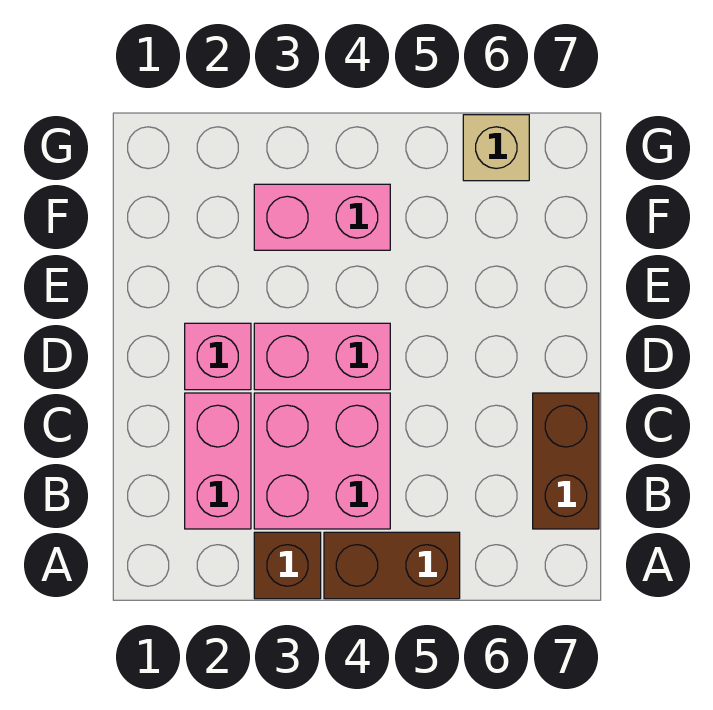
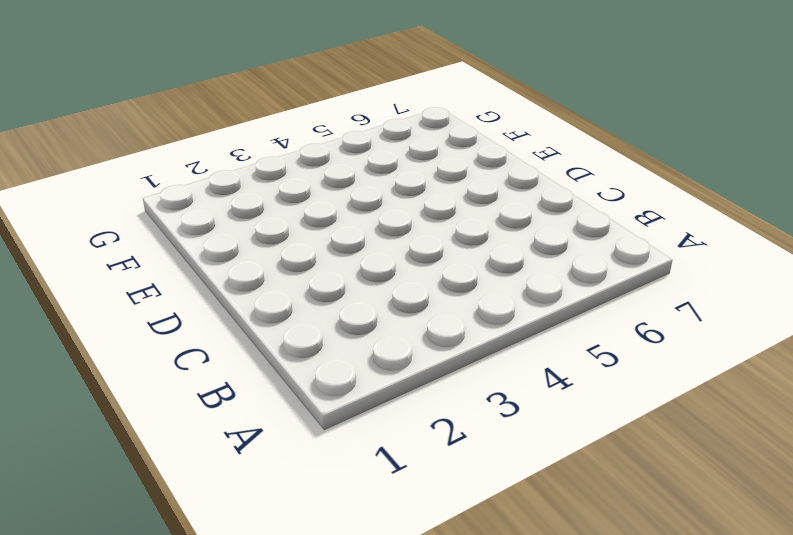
none -> brown brick A3 level 1
none -> brown brick A4:A5 level 1

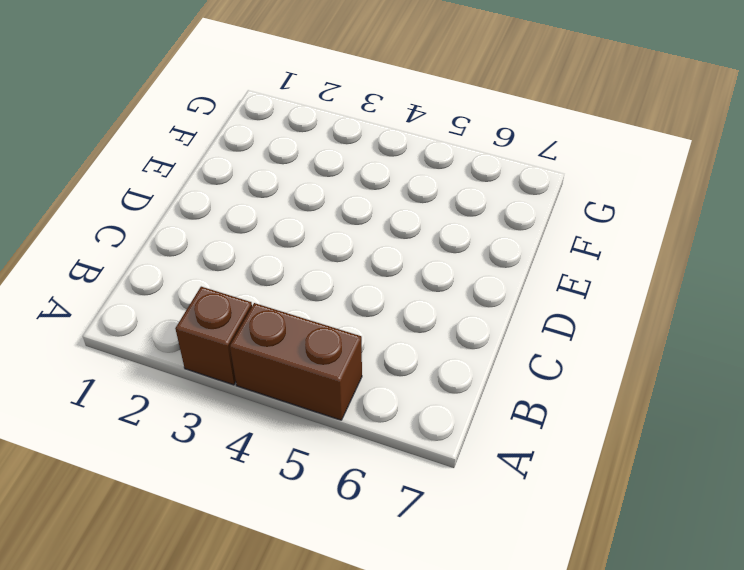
none -> pink brick B2:C2 level 1
none -> pink brick B3:C4 level 1

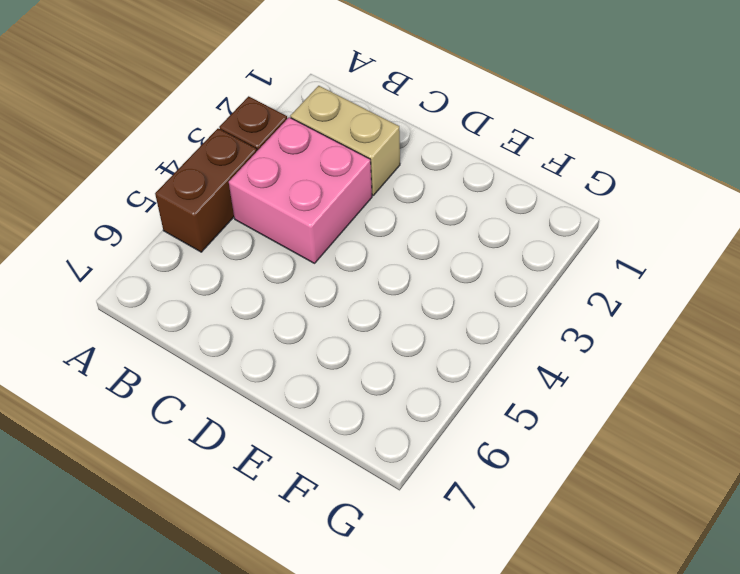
tan brick B2:C2 level 1 -> pink brick B2:C2 level 1
none -> brown brick B7:C7 level 1
none -> pink brick D2 level 1

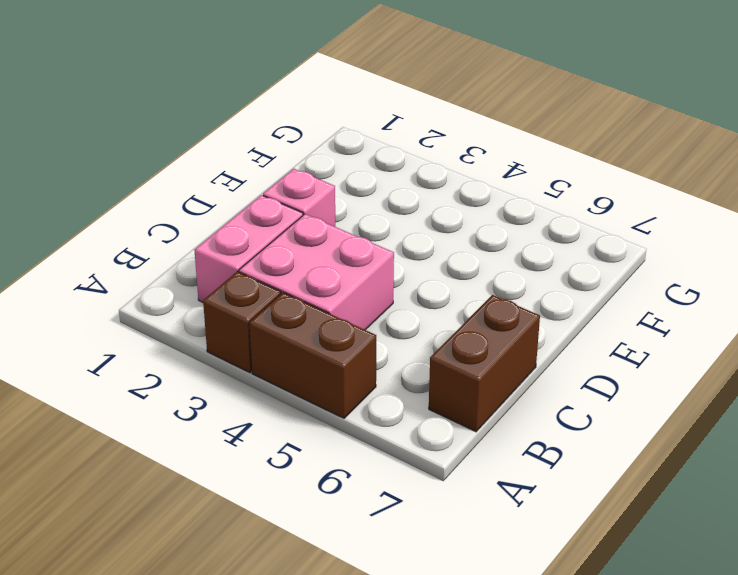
none -> pink brick D3:D4 level 1
none -> pink brick F3:F4 level 1

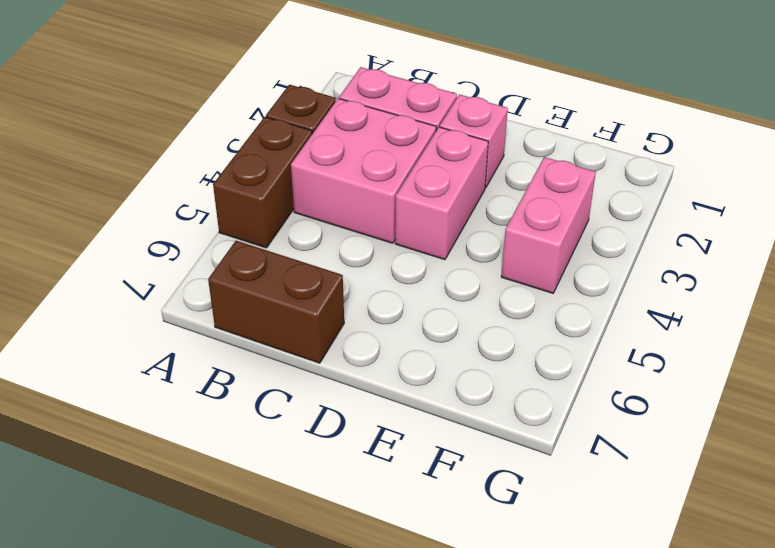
none -> tan brick G6 level 1

